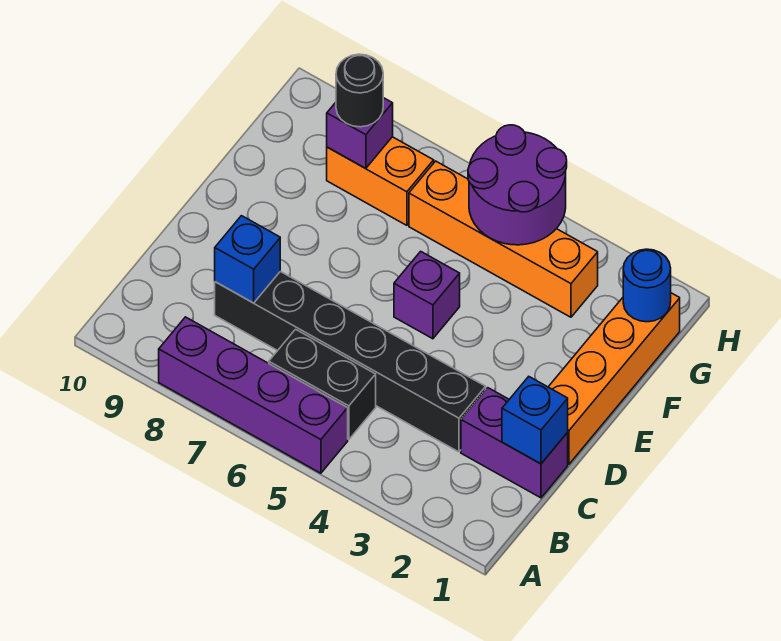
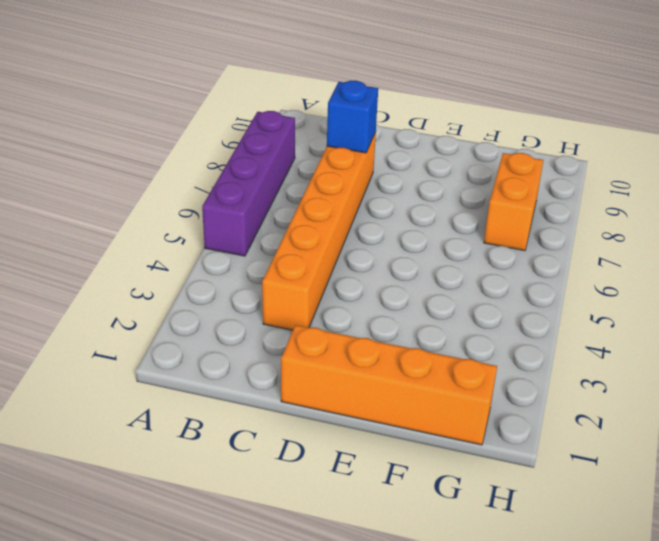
orange brick C3:C8 level 1 -> black brick C3:C8 level 1
none -> black brick B5:B6 level 1
none -> purple brick C1:C2 level 1
none -> purple brick E5 level 1

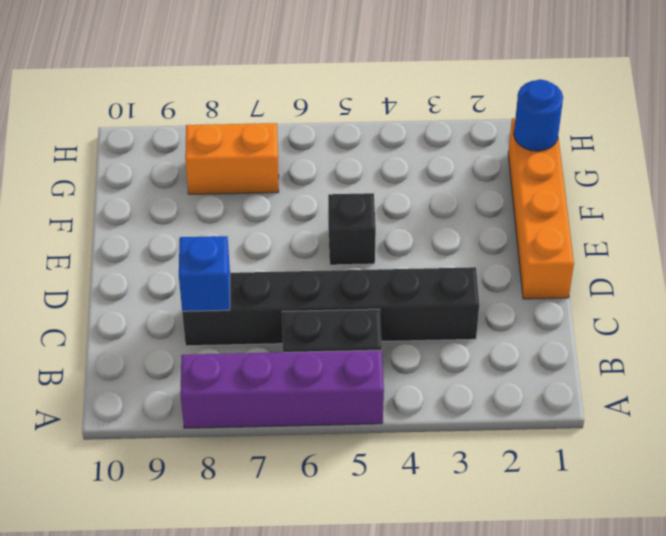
black brick E5 level 1 -> purple brick E5 level 1
none -> purple brick C1:C2 level 1
none -> orange brick G3:G6 level 1
none -> blue brick C1 level 2

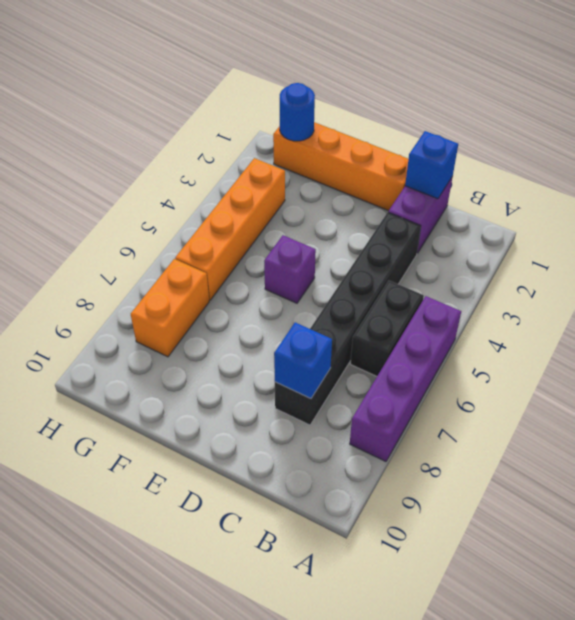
none -> purple round brick G4:H5 level 2
none -> purple brick G8 level 2
none -> black round brick G8 level 3

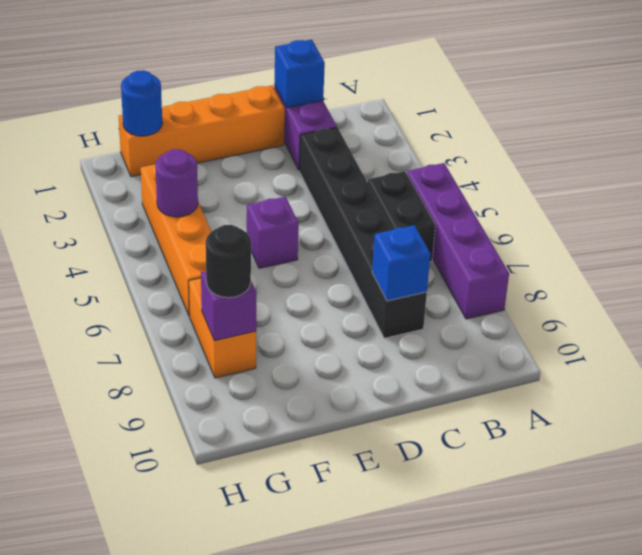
purple round brick G4 level 2 -> purple round brick G4:H5 level 2

